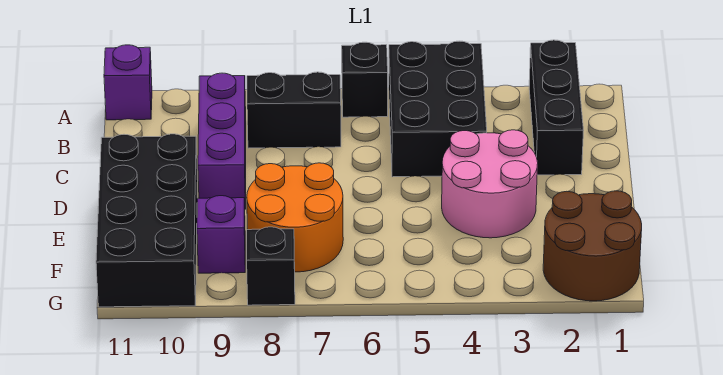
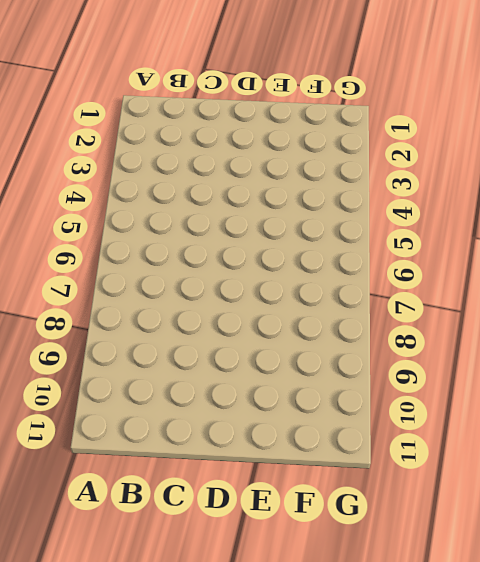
none -> black brick A2:C2 level 1
none -> black brick A4:C5 level 1
none -> black brick A6 level 1

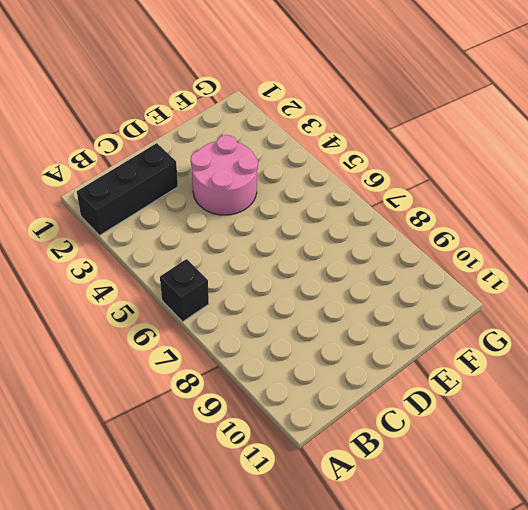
none -> black brick A4:C5 level 1
none -> purple brick A11 level 1
none -> black brick B7:B8 level 1

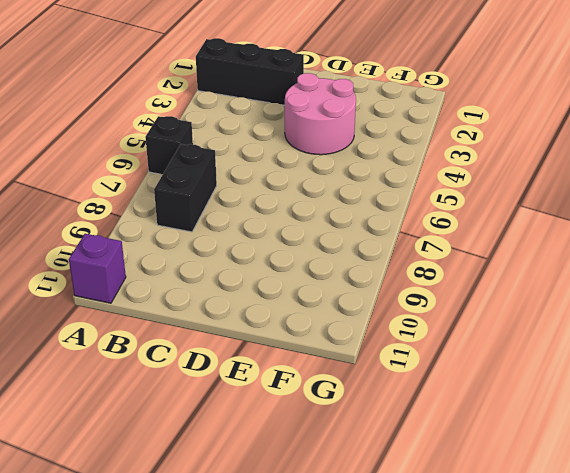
none -> black brick A4:C5 level 1
none -> purple brick B9:D9 level 1
none -> black brick D10:G11 level 1

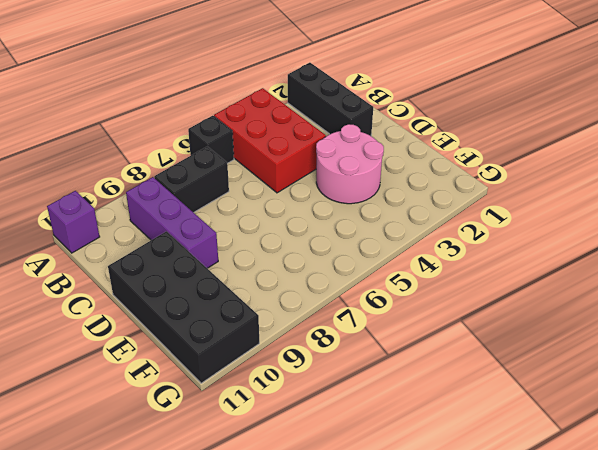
red brick A4:C5 level 1 -> black brick A4:C5 level 1
none -> orange round brick E7:F8 level 1
none -> brown round brick F1:G2 level 1
none -> purple brick F9 level 1

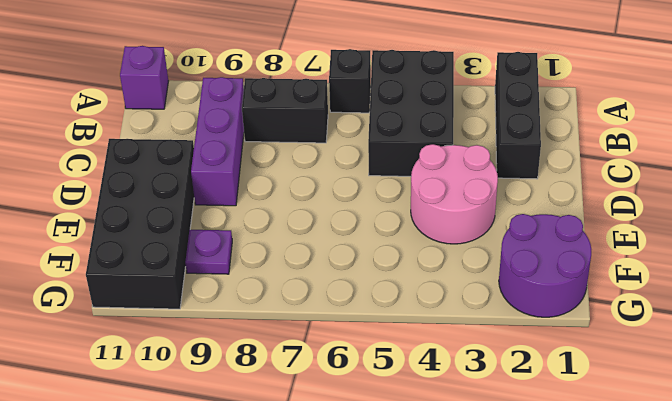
purple round brick F1:G2 level 1 -> brown round brick F1:G2 level 1
purple plate F9 level 1 -> purple brick F9 level 1
none -> orange round brick E7:F8 level 1
none -> black brick G8 level 1

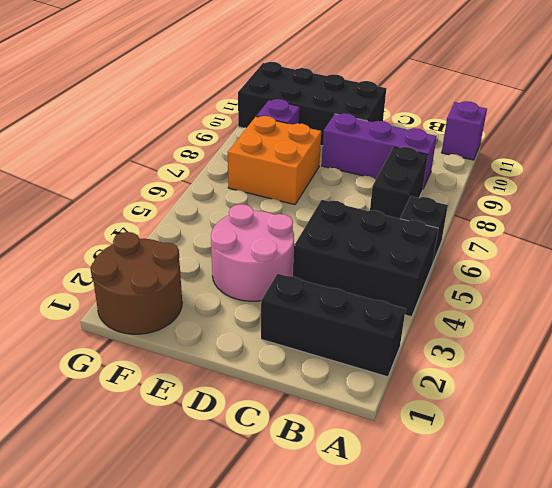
orange brick E7:F8 level 1 -> orange round brick E7:F8 level 1
none -> black brick G8 level 1

